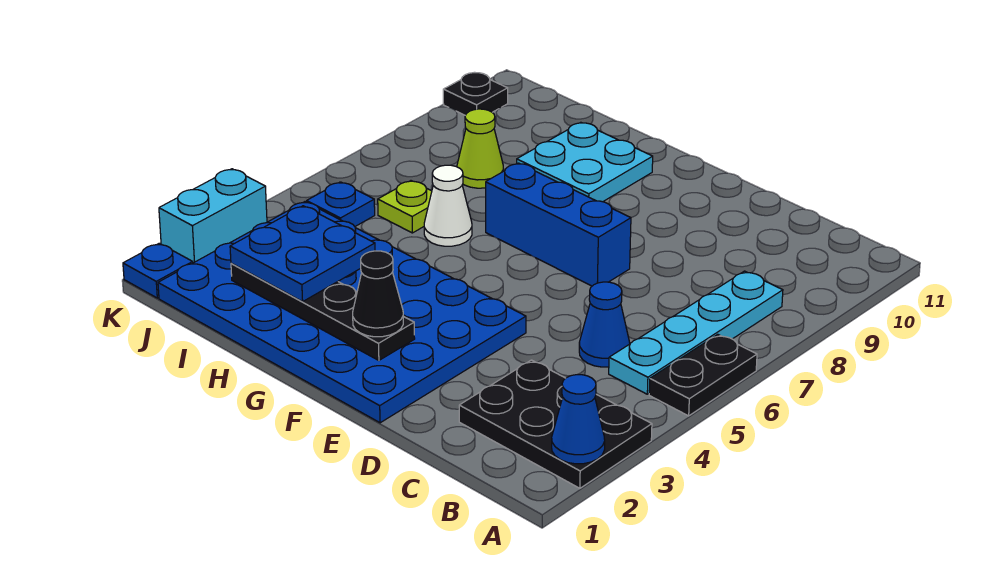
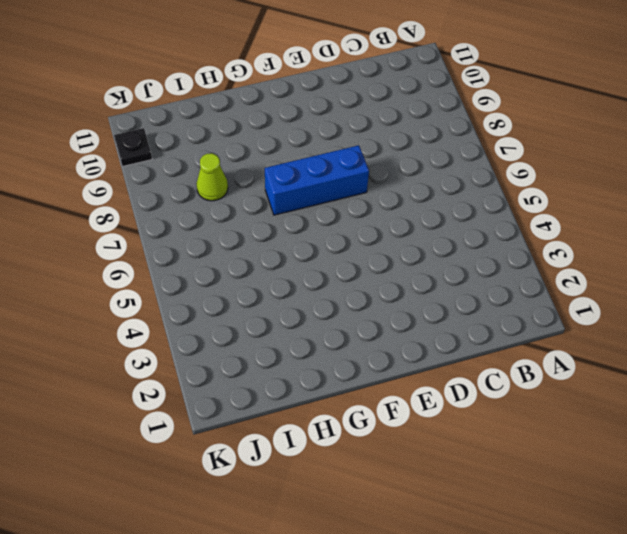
none -> black plate A2:C3 level 1
none -> black plate A5:A6 level 1
none -> cyan plate B5:B8 level 1

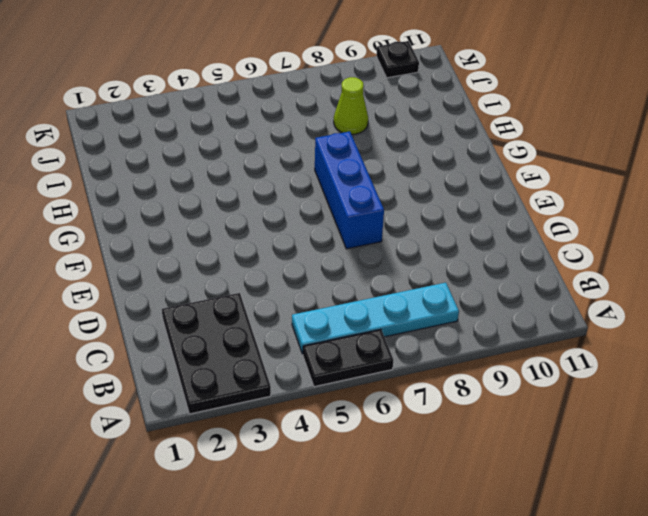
none -> blue cone C5 level 1
none -> blue plate E1:J4 level 1
none -> cyan plate G9:H10 level 1

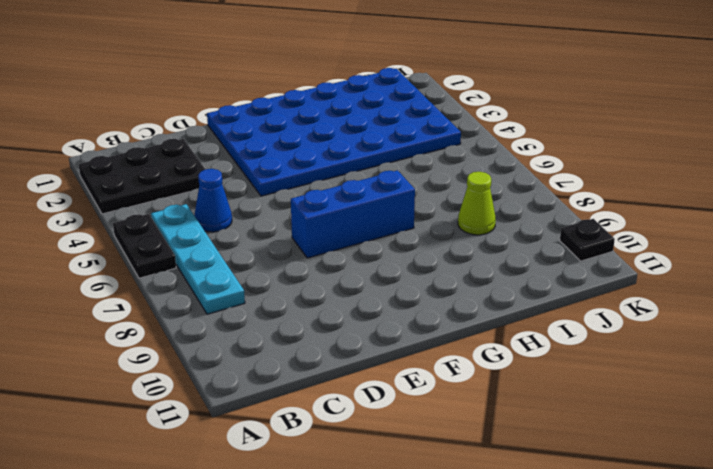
none -> cyan plate G9:H10 level 1
none -> white cone H6 level 1
none -> lime plate I6 level 1

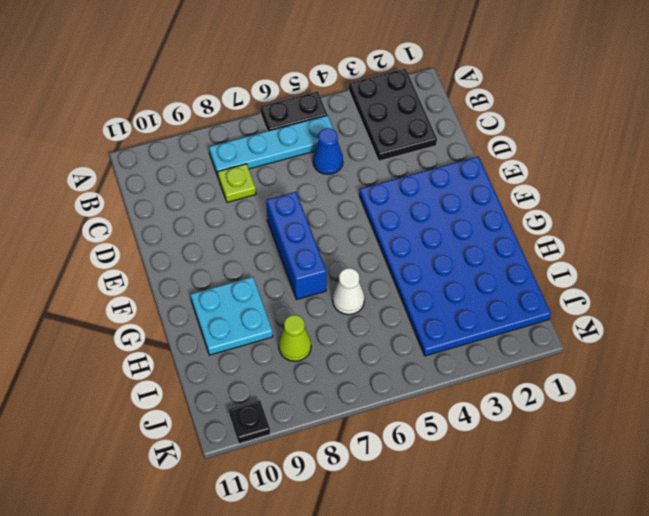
lime plate C8 level 1 -> lime plate I6 level 1
none -> blue plate J5 level 1
none -> blue plate K1 level 1
none -> cyan brick K2:K3 level 1

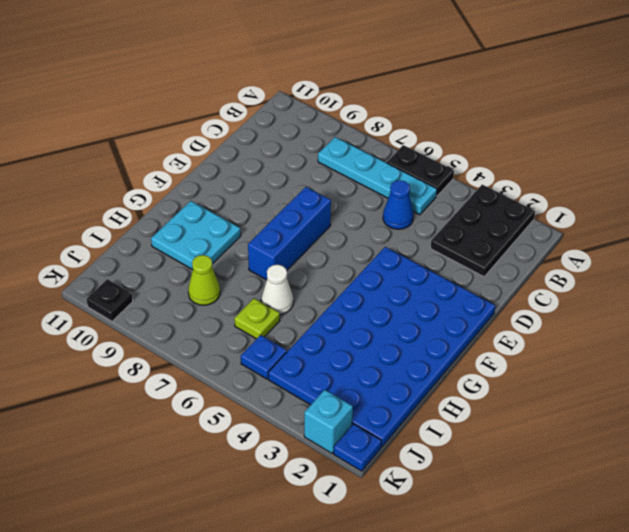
cyan brick K2 level 1 -> cyan brick K2:K3 level 1
none -> blue cone A2 level 2
none -> black plate F2:I2 level 2
none -> black cone F2 level 3

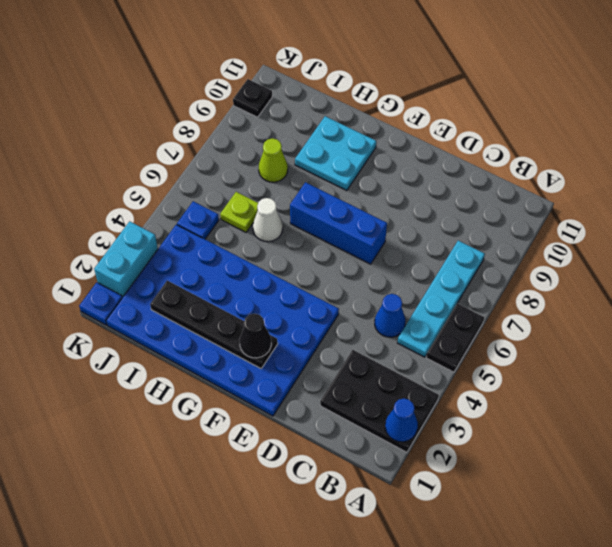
none -> blue plate H2:I3 level 3

